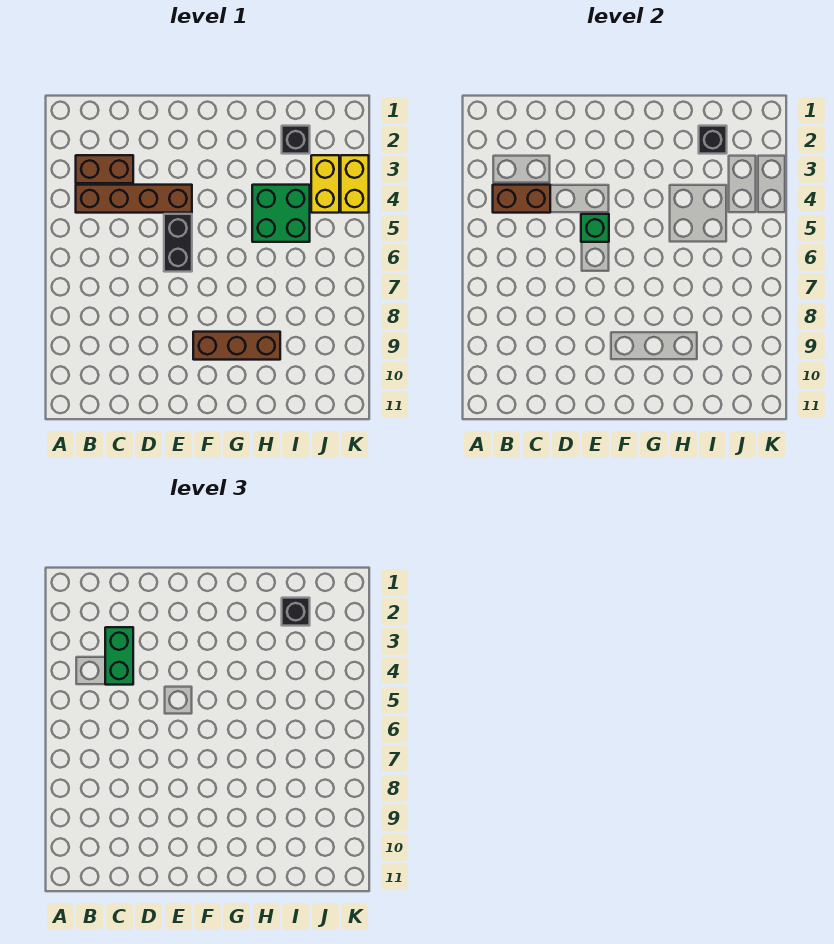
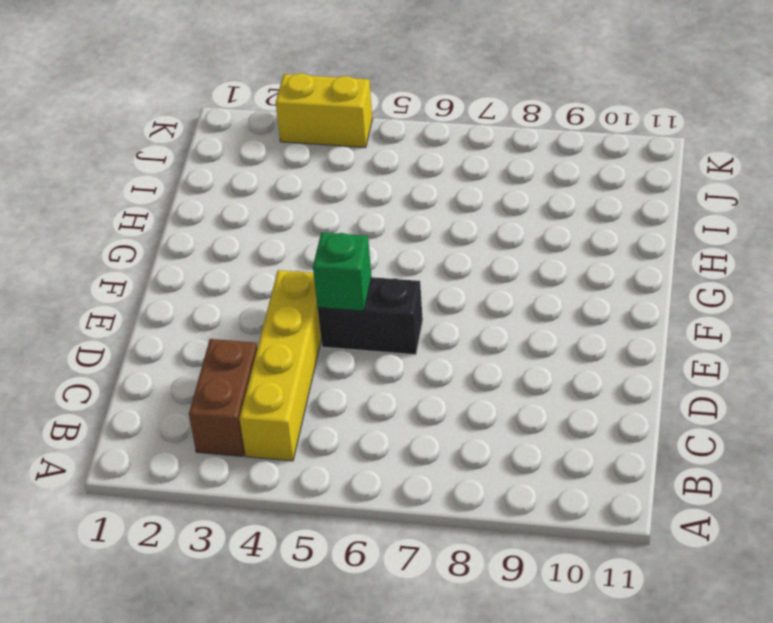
yellow brick B4:E4 level 1 -> brown brick B4:E4 level 1
none -> brown brick F9:H9 level 1
none -> green brick H4:I5 level 1
none -> black brick I2 level 1

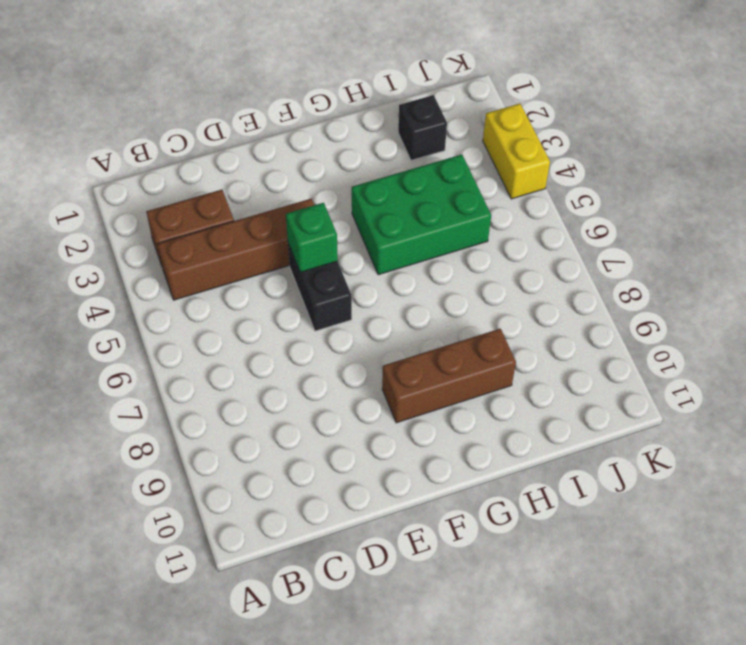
green brick G4:I5 level 1 -> green brick H4:I5 level 1
none -> yellow brick J3:J4 level 1
none -> brown brick B4:C4 level 2
none -> black brick I2 level 2

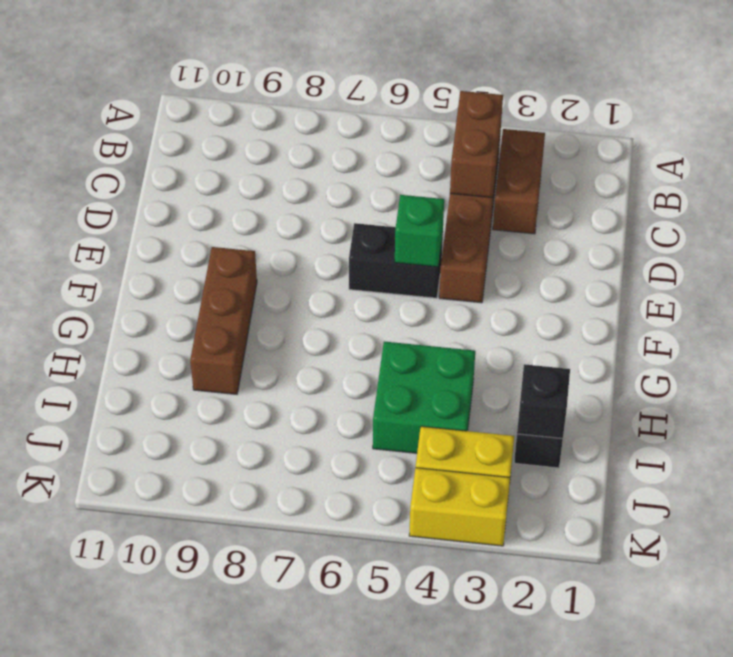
none -> green brick C3:C4 level 3
none -> black brick I2 level 3

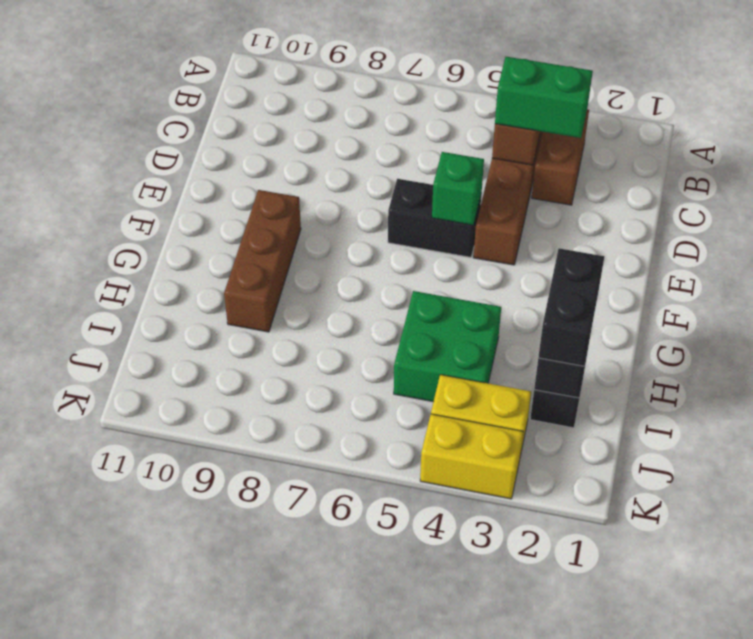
black brick H2:I2 level 3 -> black brick I2 level 3

